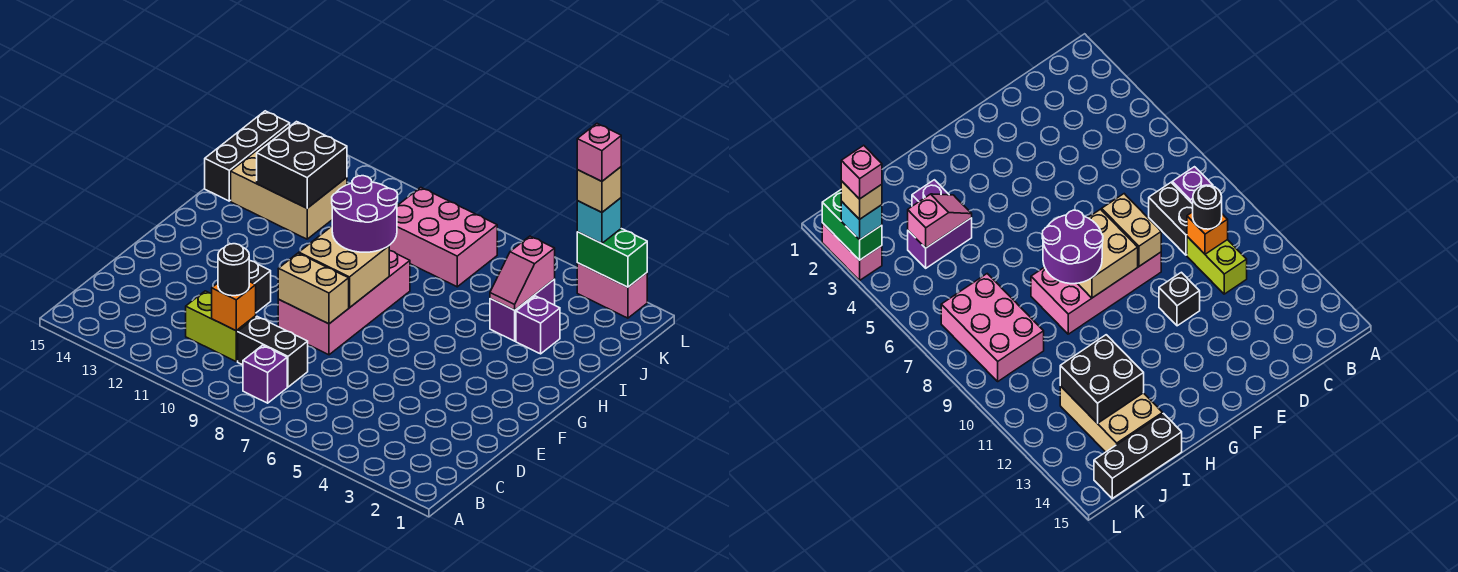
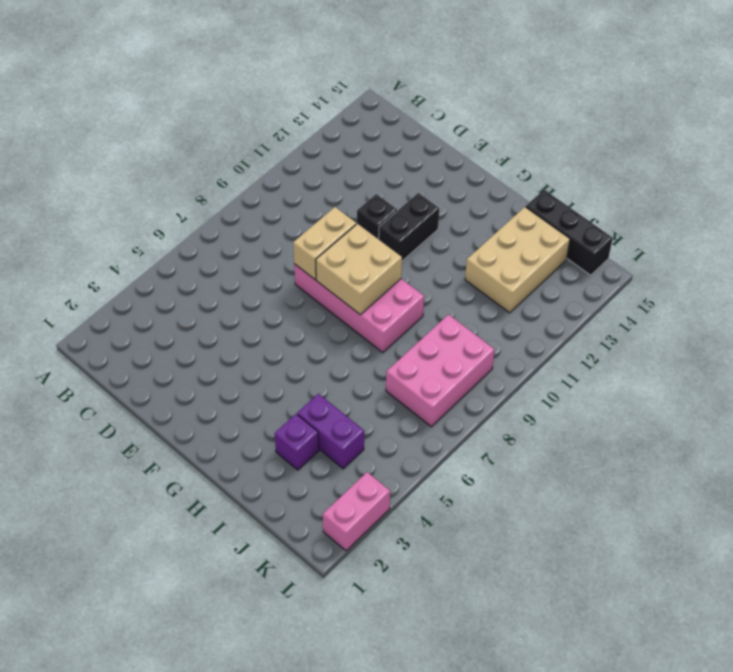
black brick F11:F12 level 1 -> black brick C8:C9 level 1
none -> purple brick B8 level 1
none -> lime brick C10:C11 level 1
none -> orange brick C10 level 2

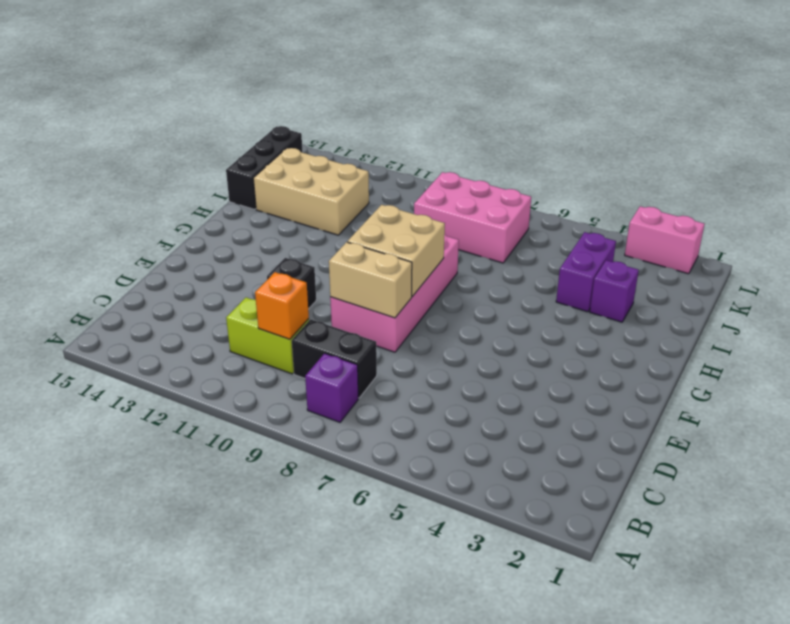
none -> pink slope I4:J4 level 2 top J
none -> black brick I12:J13 level 2
none -> green brick L2:L3 level 2

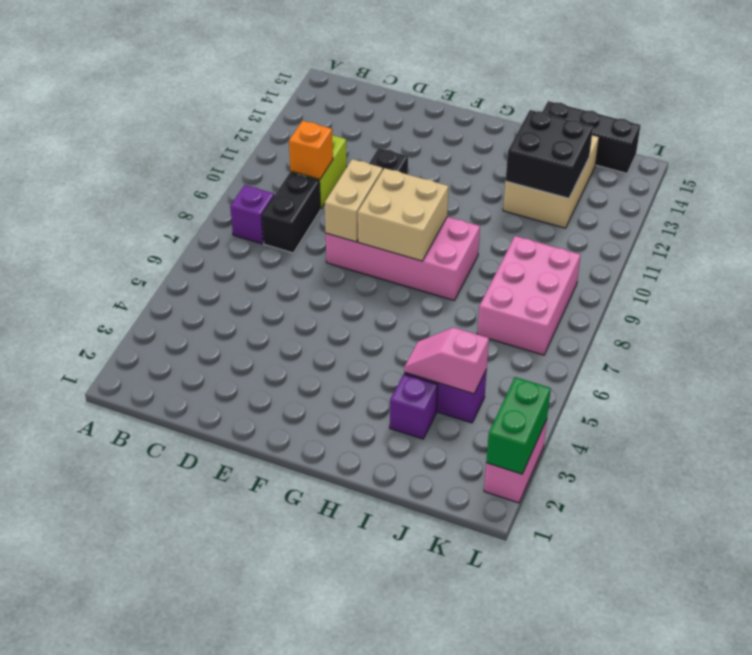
none -> black round brick C10 level 3
none -> purple round brick G8:H9 level 3
none -> cyan brick L3 level 3

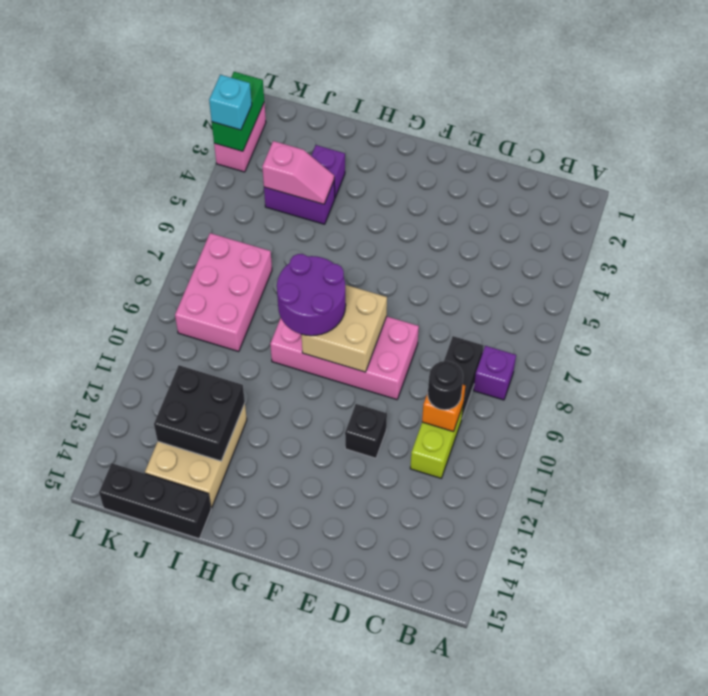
none -> tan brick E8:E9 level 2
none -> tan brick L3 level 4
none -> pink brick L3 level 5

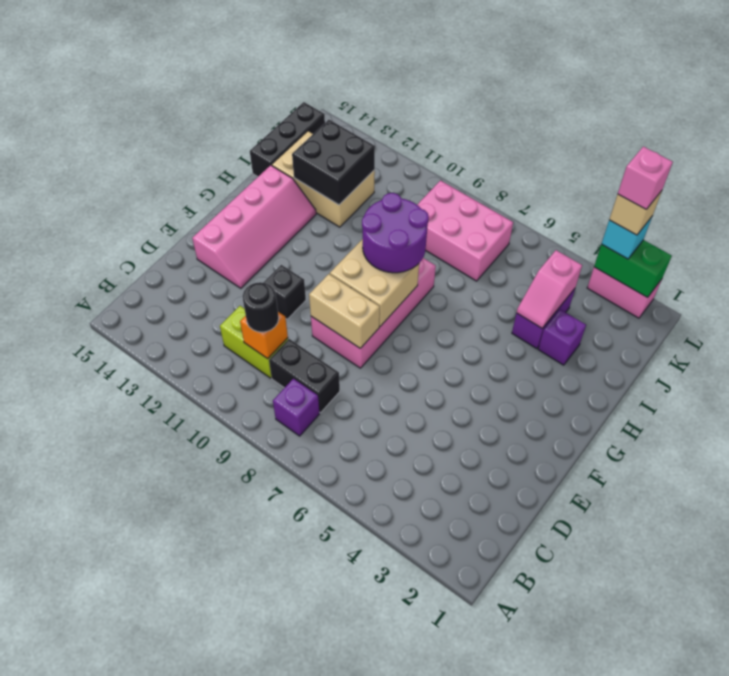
pink slope E13:H14 level 1 top 14 -> none

